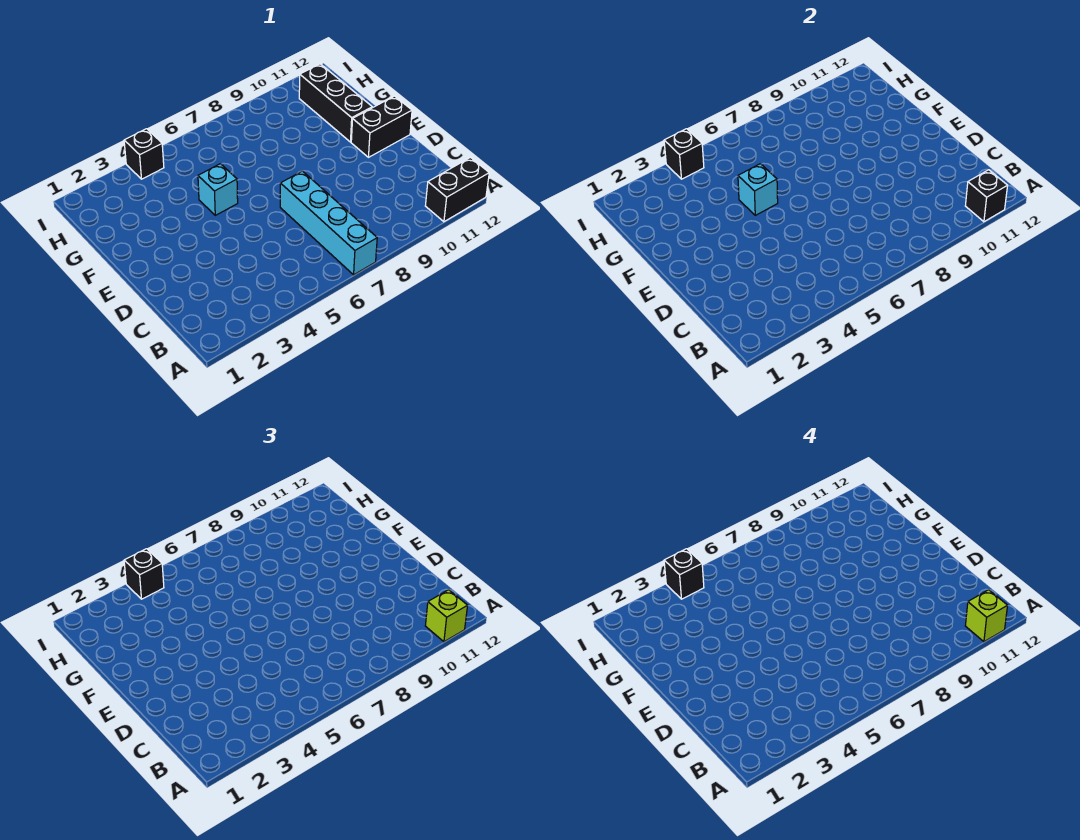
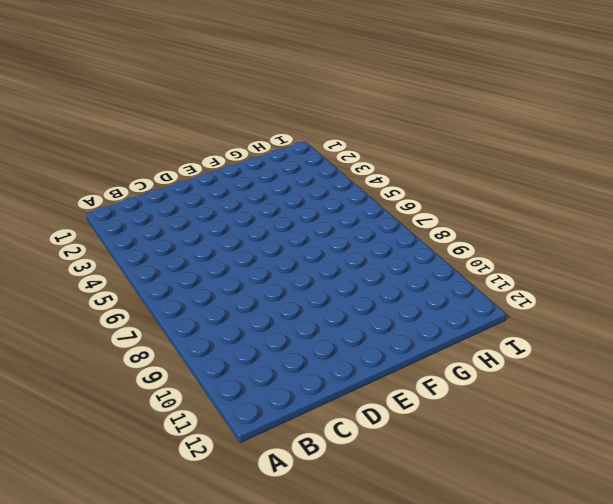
none -> cyan brick A7:D7 level 1
none -> black brick A11:A12 level 1
none -> black brick E11:E12 level 1

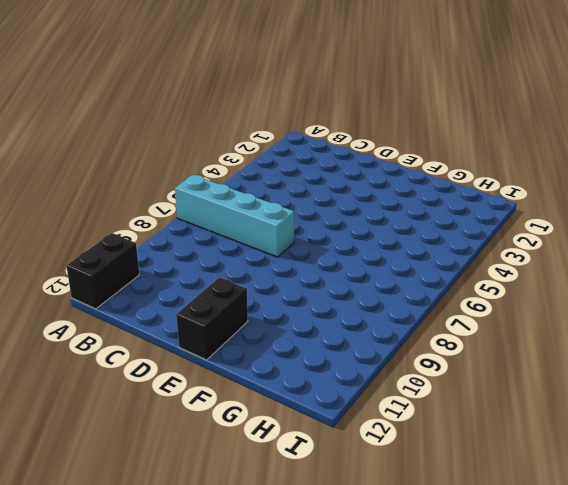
none -> cyan brick F5 level 1
none -> black brick F11:H11 level 1
none -> black brick I4 level 1

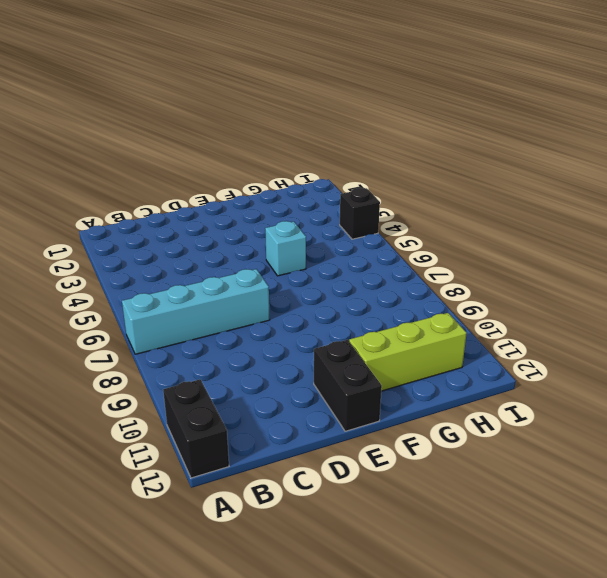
lime brick F11:H11 level 1 -> black brick F11:H11 level 1
none -> black brick A11 level 2
none -> cyan brick F5 level 2
none -> black brick I4 level 2

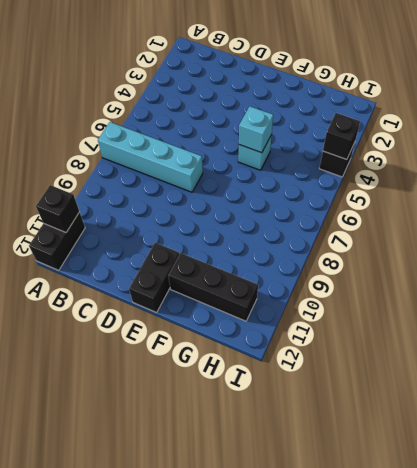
none -> lime brick A11 level 3
none -> black brick I4 level 3
none -> lime brick A11 level 4

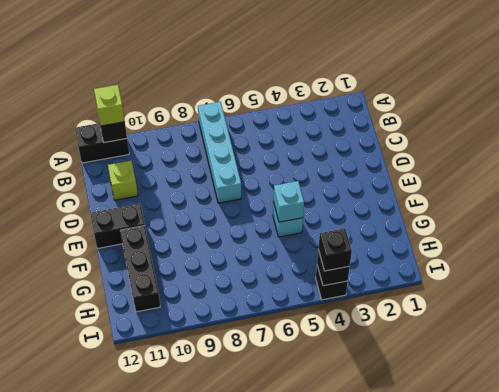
lime brick C11 level 1 -> lime brick A11 level 4
none -> black brick I4 level 4

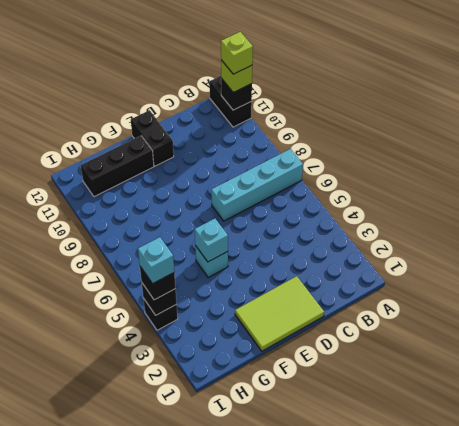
lime tile D1:F2 level 1 -> none
cyan brick I4 level 4 -> black brick I4 level 4

